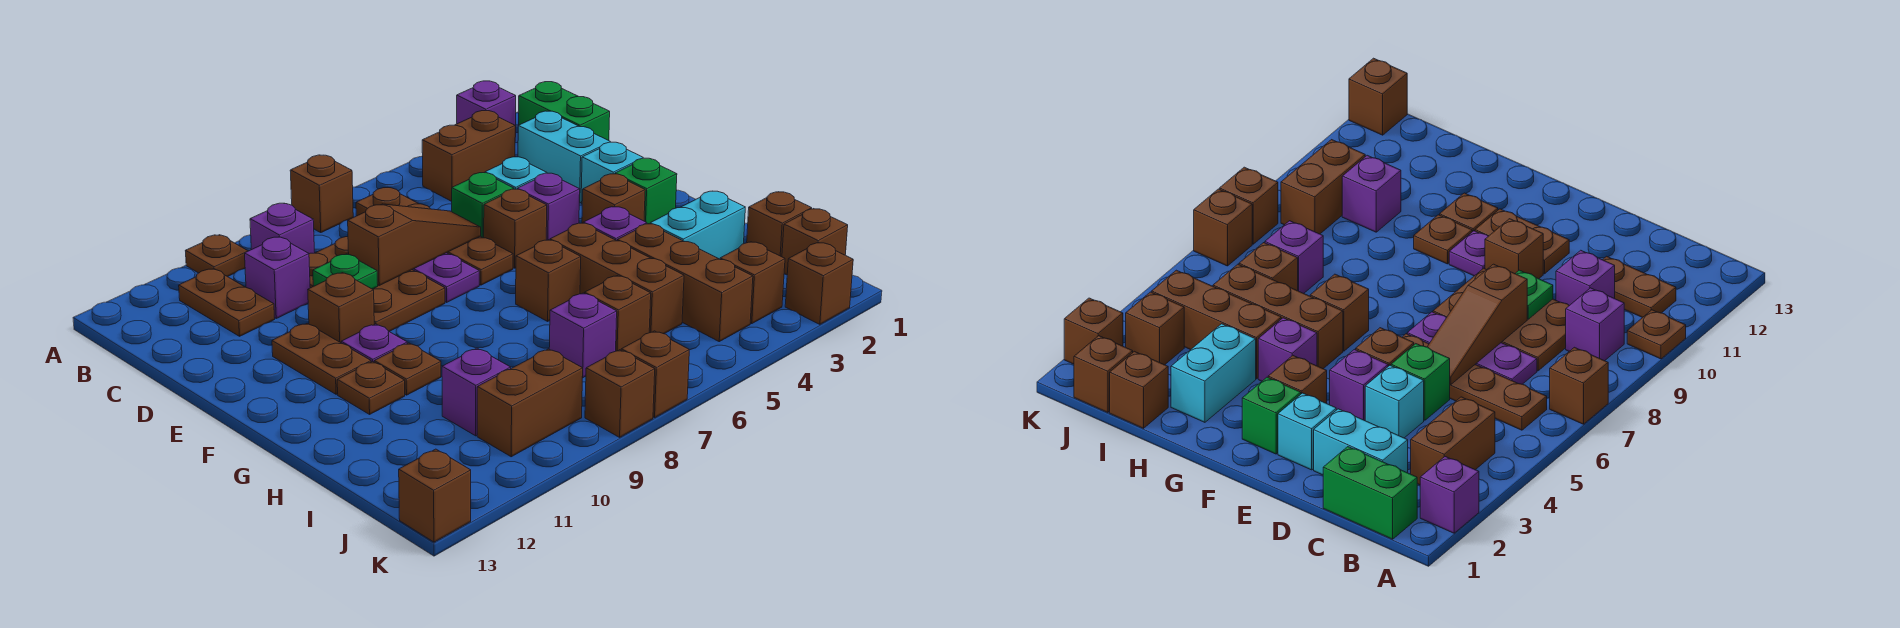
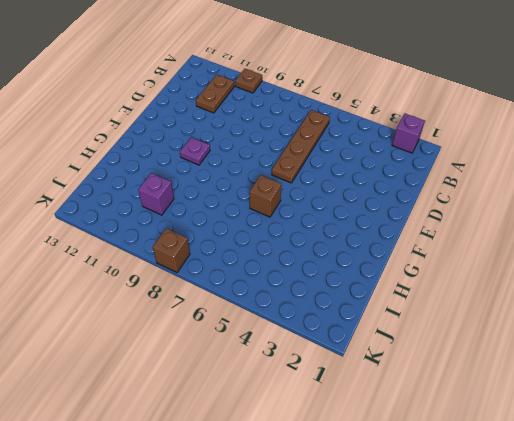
none -> brown brick A7 level 1
none -> green brick B1:C1 level 1
none -> brown brick B3:B4 level 1
none -> purple brick B9 level 1

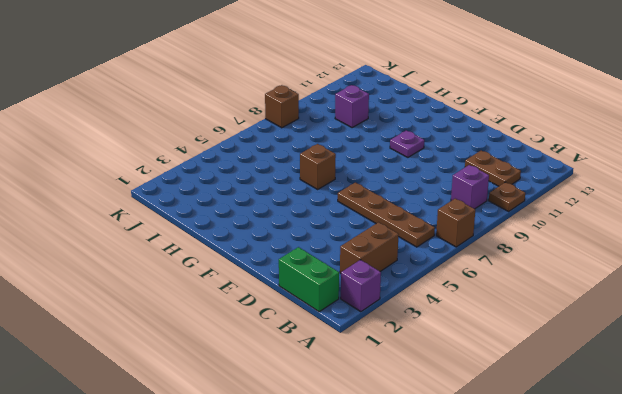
none -> cyan brick C2:D2 level 1
none -> purple plate C7:E7 level 1
none -> brown plate C8:E9 level 1
none -> purple brick C10 level 1

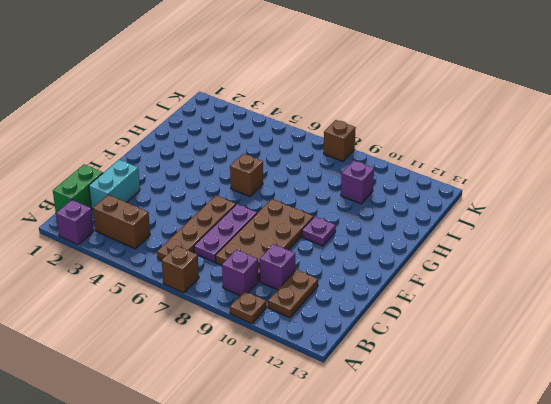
brown plate C8:F9 level 1 -> brown plate C8:E9 level 1
none -> cyan brick D4 level 1
none -> green brick D5 level 1
none -> cyan brick E2 level 1
none -> purple brick E4 level 1

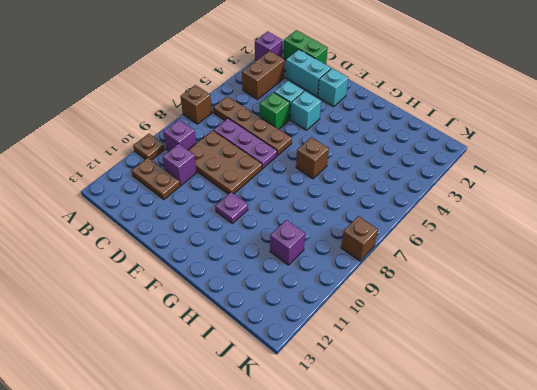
cyan brick E4 level 1 -> purple brick E4 level 1
none -> brown brick E5 level 1
none -> brown brick E10 level 1
none -> brown plate E11:F11 level 1
none -> green brick F2 level 1

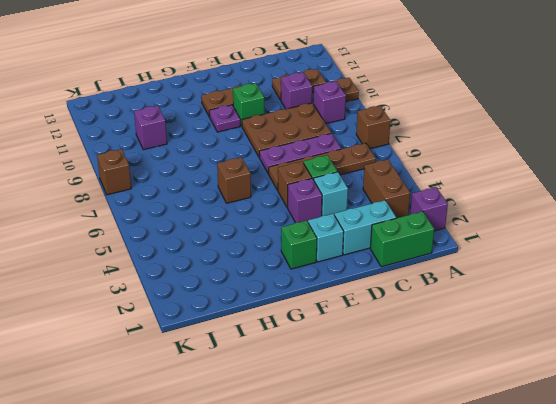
green brick E10 level 1 -> brown brick E10 level 1
none -> brown brick F3 level 1
none -> purple brick G4 level 1
none -> brown brick G5:I5 level 1
none -> brown plate G10 level 1

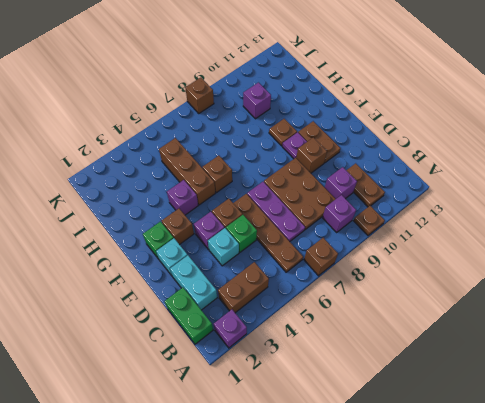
none -> brown plate G11 level 1
none -> cyan brick H2:H3 level 1
none -> brown brick H4:J4 level 1
none -> brown brick I1 level 1

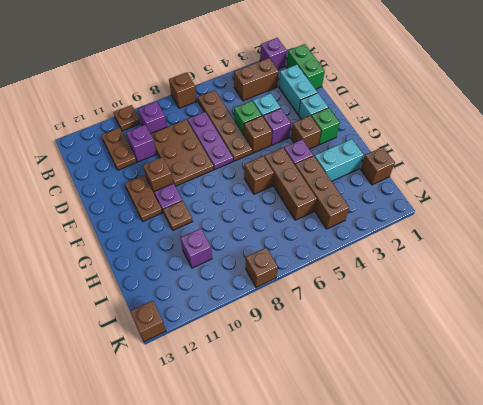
none -> brown plate G11 level 1
none -> brown brick I6 level 1
none -> purple brick I7 level 1
none -> brown brick J1 level 1

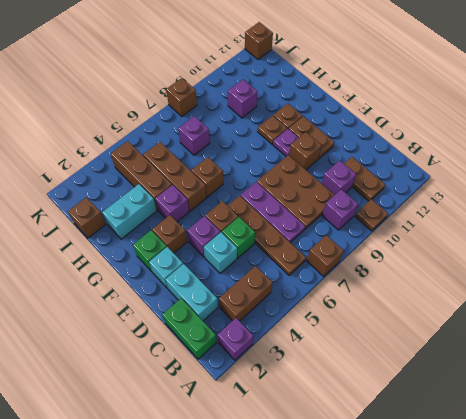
none -> brown brick I6 level 1
none -> brown brick J1 level 1
none -> brown brick J3 level 1
none -> brown brick J9:J10 level 1

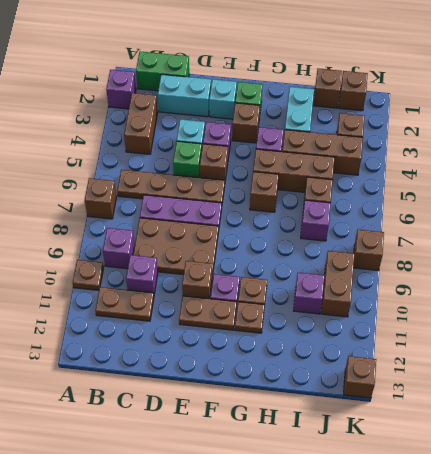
none -> brown brick K2 level 1
none -> brown brick K7 level 1
none -> brown slope D6:D8 level 2 top 8
none -> green plate D9 level 2

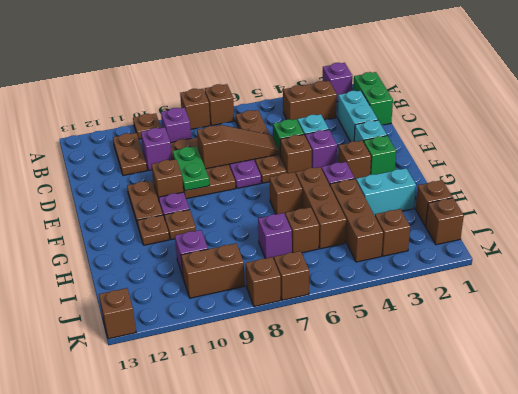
brown brick A8 level 1 -> brown brick K2 level 1
green plate D9:E9 level 2 -> green plate D9 level 2

